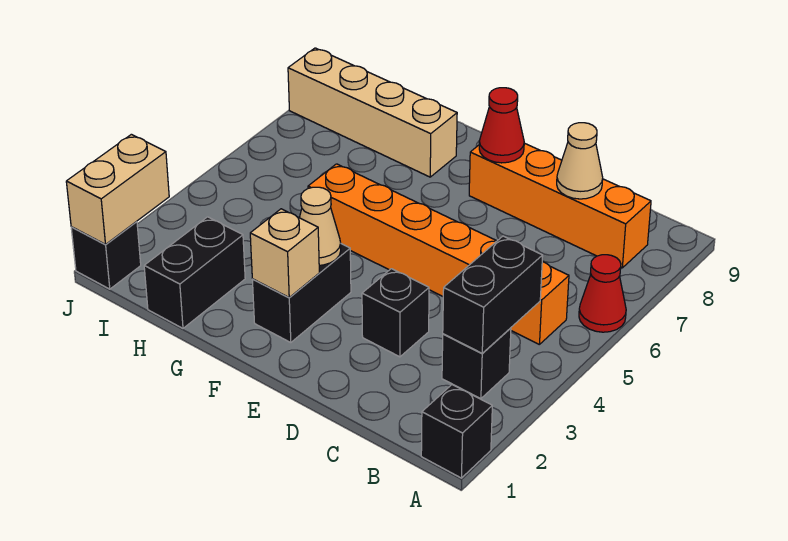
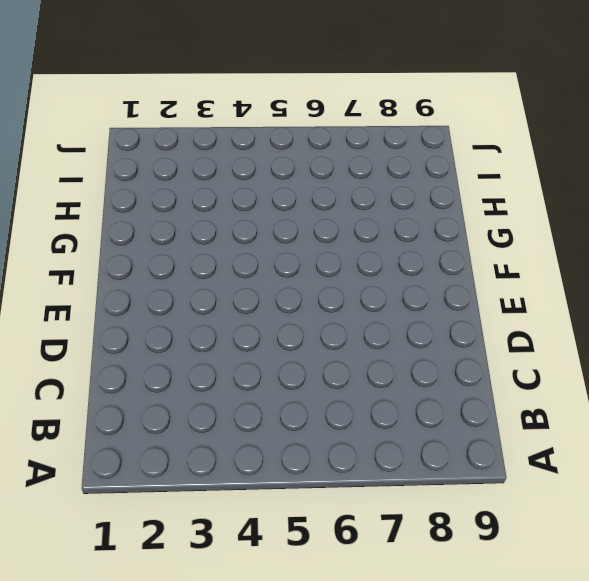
none -> black brick A1 level 1
none -> red cone A6 level 1
none -> black brick B3 level 1

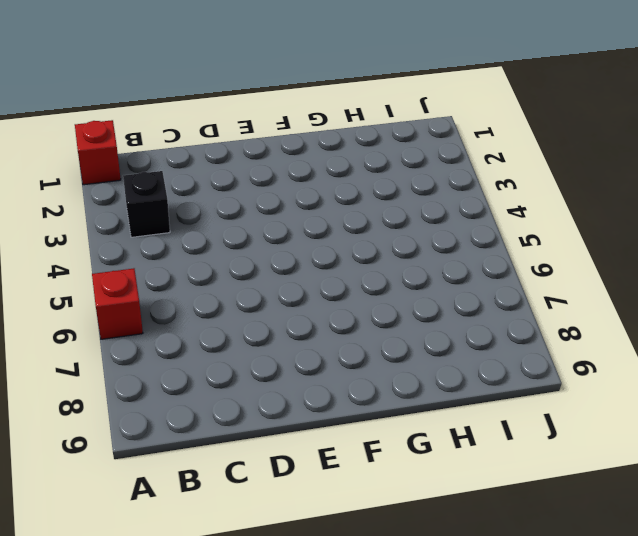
red brick A1 level 1 -> black brick A1 level 1
red brick A6 level 1 -> red cone A6 level 1
none -> orange brick B5:G5 level 1
none -> orange brick B8:E8 level 1
none -> black brick D3 level 1

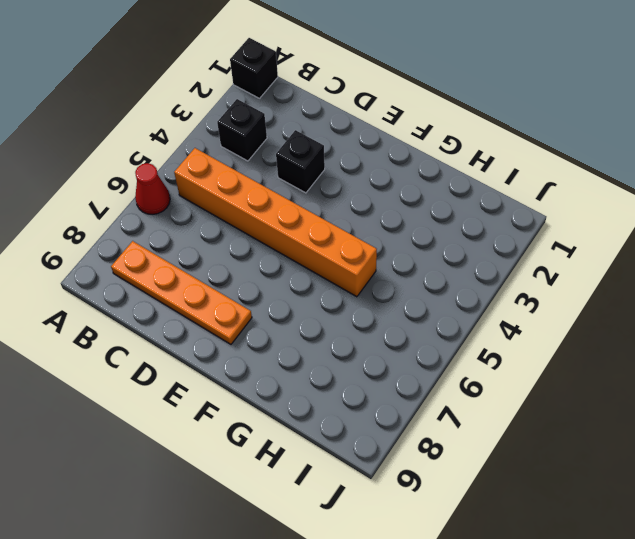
orange plate B8:E8 level 1 -> orange brick B8:E8 level 1
none -> black brick F2:F3 level 1
none -> tan brick G8:J8 level 1
none -> black brick H1:H2 level 1

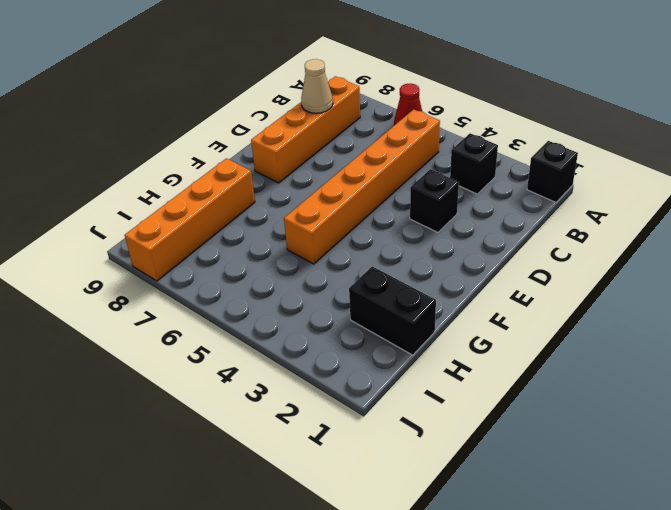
orange brick G8:J8 level 1 -> tan brick G8:J8 level 1
none -> black brick F2:F3 level 1
none -> black brick J1 level 1
none -> black brick B3:B4 level 2

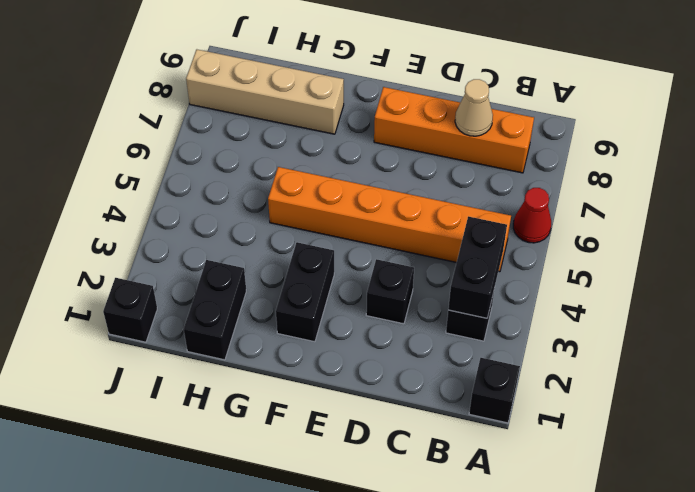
none -> red cone E8 level 2
none -> tan brick F2 level 2
none -> tan cone F3 level 2

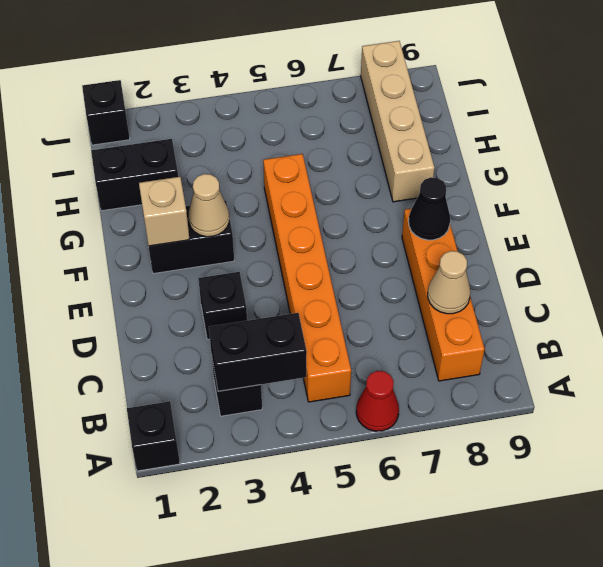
black cone E8 level 2 -> red cone E8 level 2
none -> tan brick J1:J2 level 2

